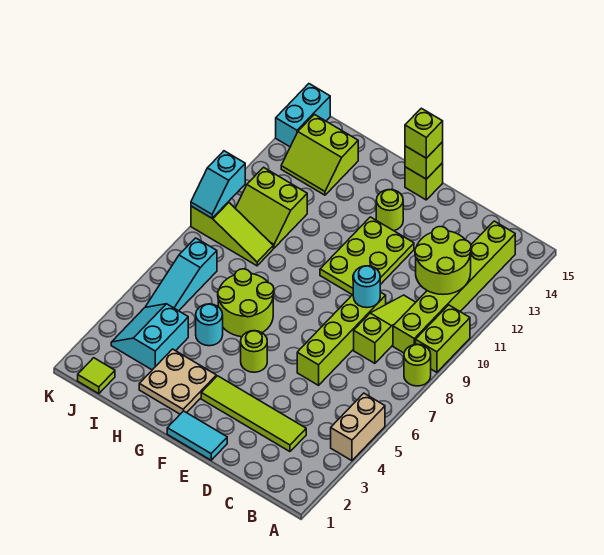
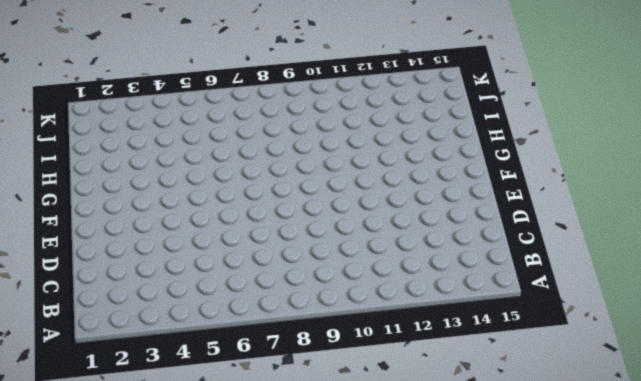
none -> tan brick A4:A5 level 1
none -> lime round brick A8 level 1
none -> lime brick A9:A10 level 1

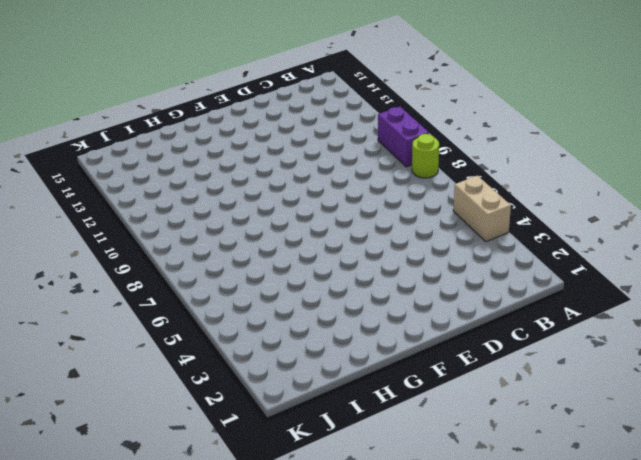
purple brick A9:A10 level 1 -> lime brick A9:A10 level 1
none -> lime brick B9:B14 level 1
none -> lime tile C3:F3 level 1
none -> lime slope C8:C10 level 1 top 8

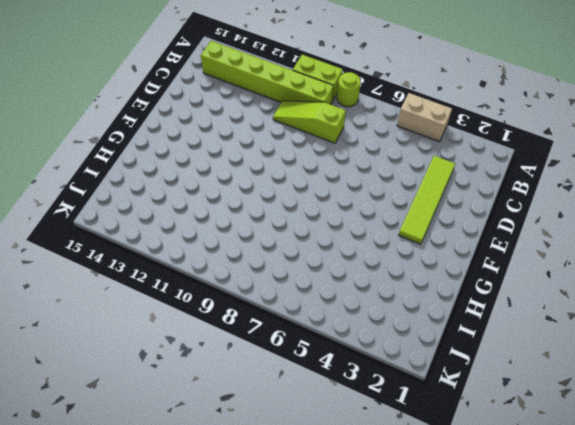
none -> lime brick D6:D9 level 1
none -> cyan tile E1:F1 level 1
none -> lime plate E10:F12 level 1

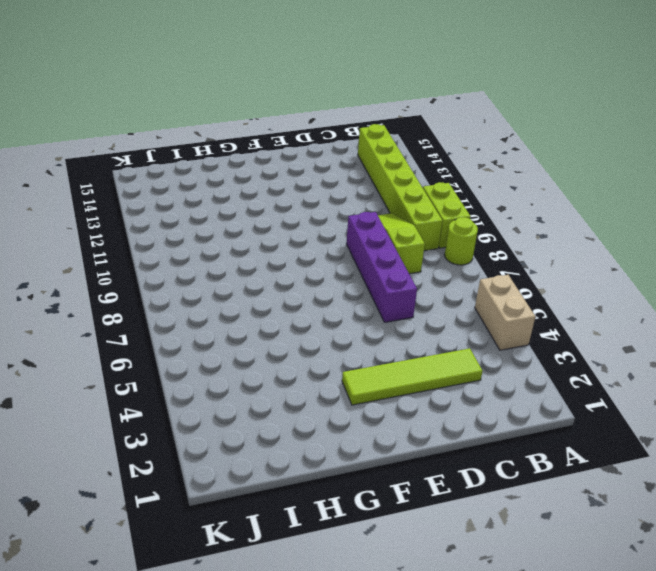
purple brick D6:D9 level 1 -> lime brick D6:D9 level 1
none -> cyan tile E1:F1 level 1
none -> lime plate E10:F12 level 1
none -> lime round brick F5 level 1

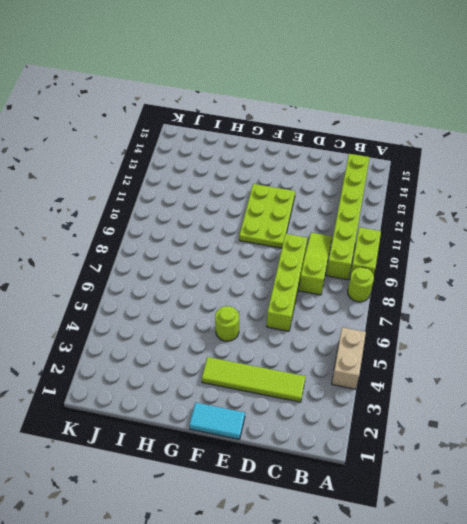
none -> lime round brick F13 level 1
none -> lime brick F15 level 1
none -> tan plate G2:H3 level 1

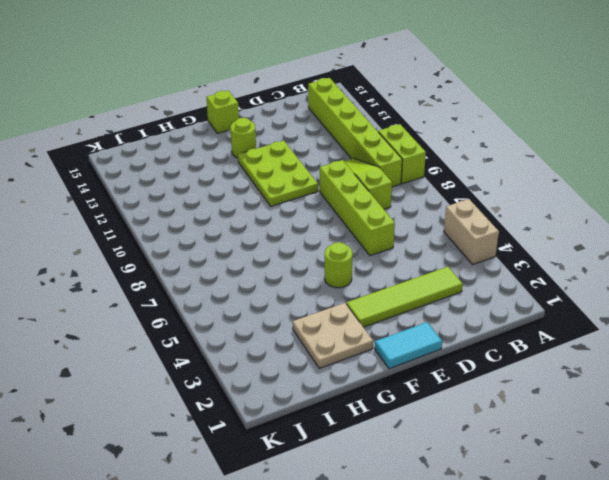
none -> lime round brick A8 level 1
none -> lime round brick G6:H7 level 1
none -> cyan round brick H5 level 1

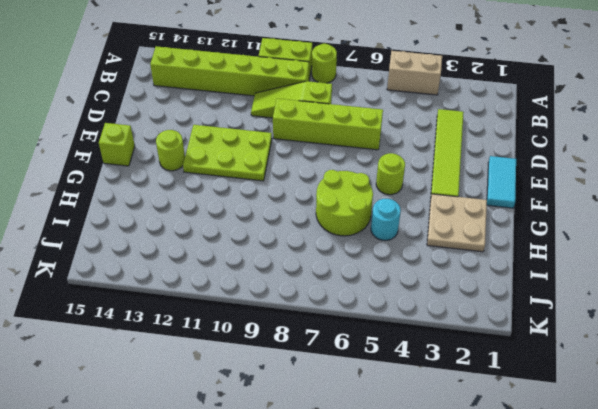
none -> cyan slope I3:J4 level 1 top I
none -> lime slope I9:K9 level 1 top K
none -> lime slope I10:J11 level 1 top 11

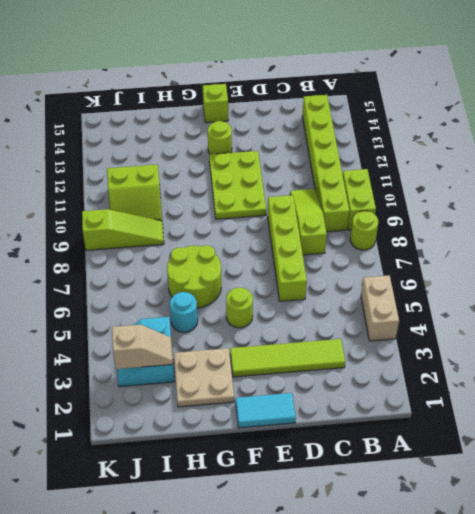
tan slope I3:J3 level 2 top J -> none
none -> lime slope I13:J14 level 1 top 14
none -> lime tile J1 level 1
none -> cyan slope J5:J7 level 1 top 7

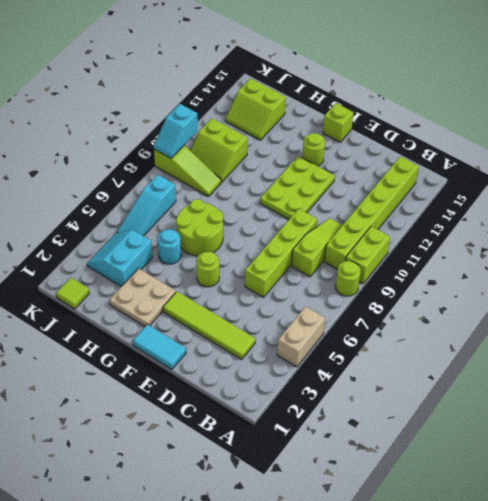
none -> cyan brick K14:K15 level 1
none -> lime round brick B11:C12 level 2
none -> cyan round brick D9 level 2

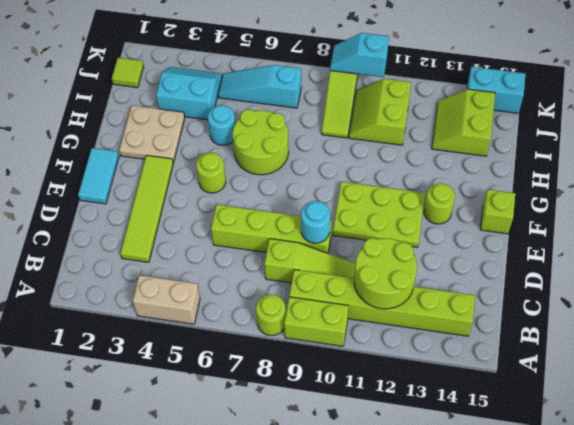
none -> lime brick F15 level 2
none -> lime brick F15 level 3

